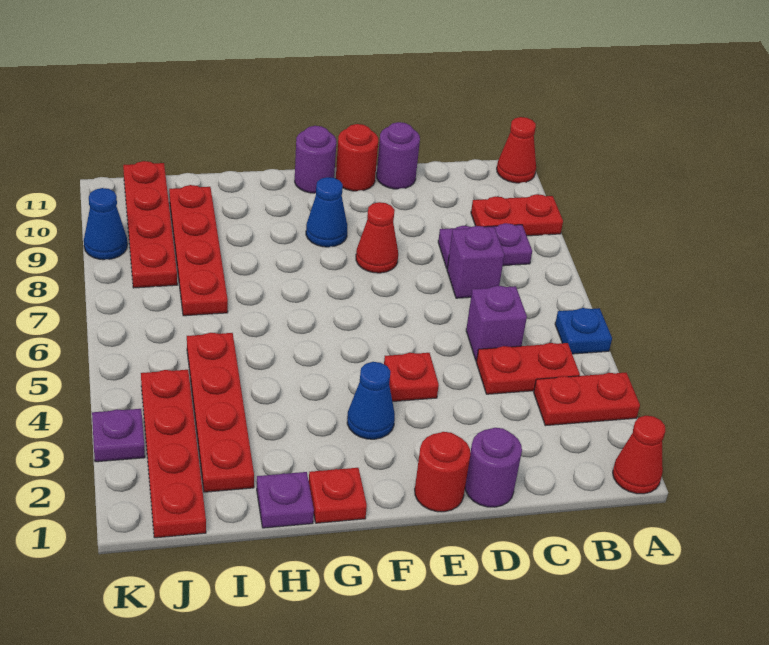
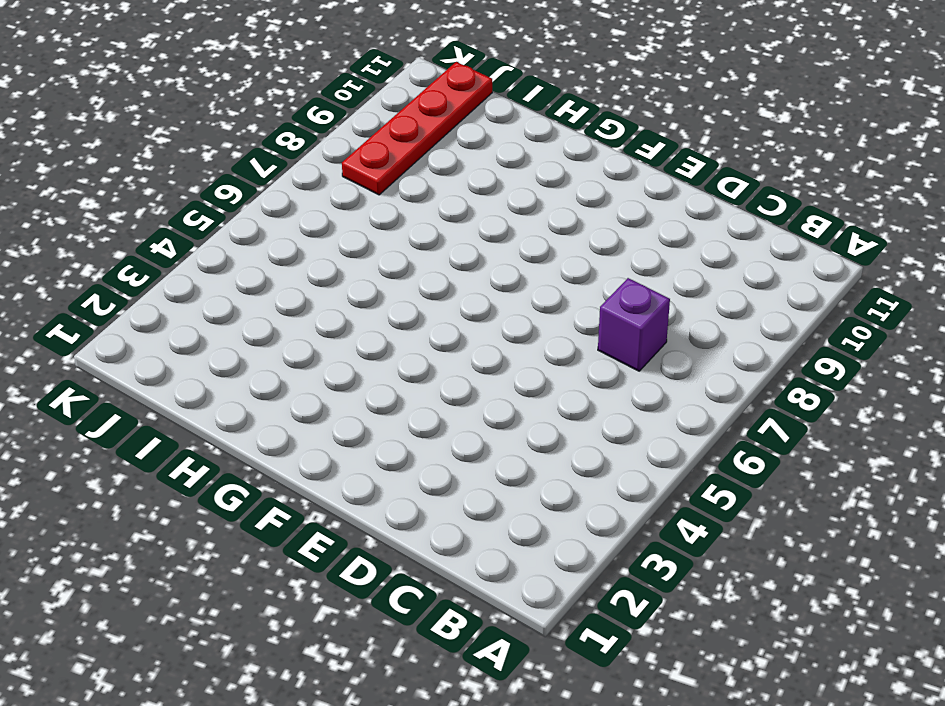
none -> red cone A1 level 1
none -> red plate A3:B3 level 1
none -> blue plate A5 level 1

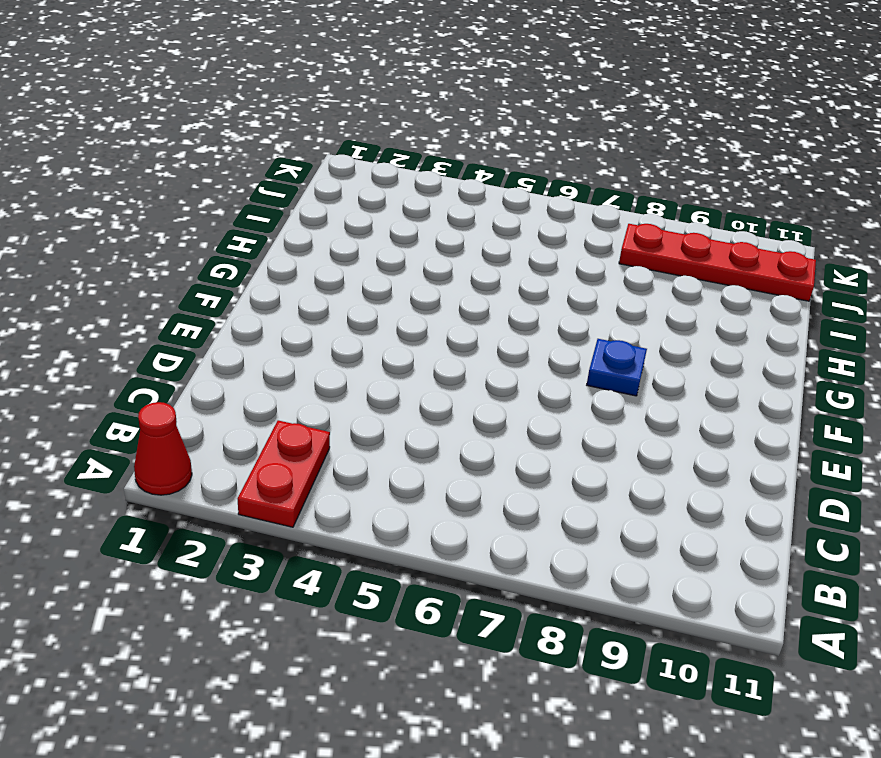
blue plate F8 level 1 -> blue plate A5 level 1
none -> red plate A9:B9 level 1
none -> red cone A11 level 1
none -> red plate B4:C4 level 1

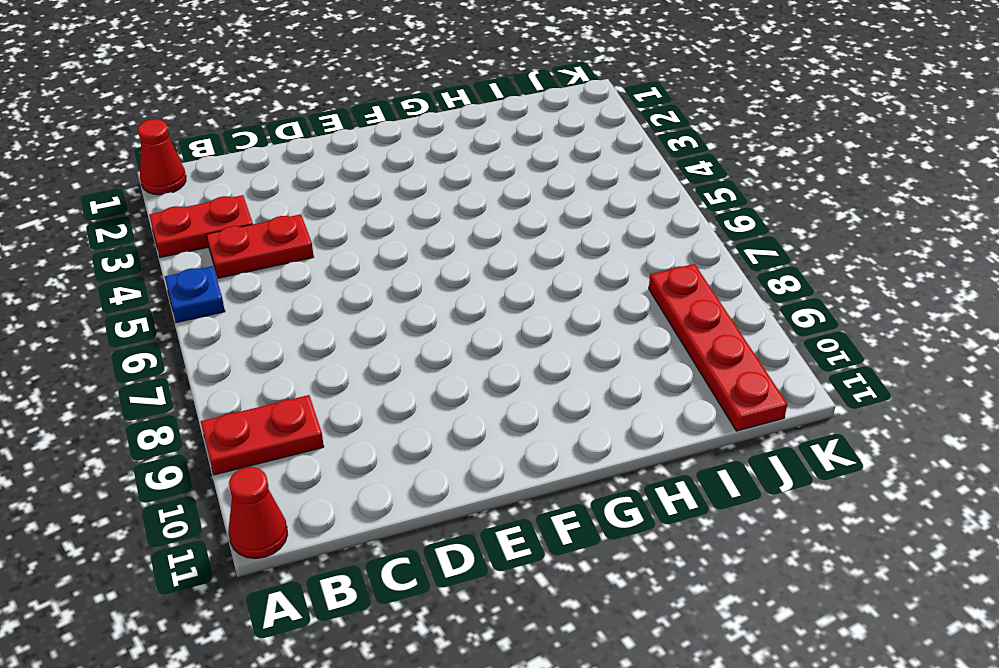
none -> purple plate B8:C8 level 1
none -> purple brick C5 level 1
none -> purple brick C7 level 1

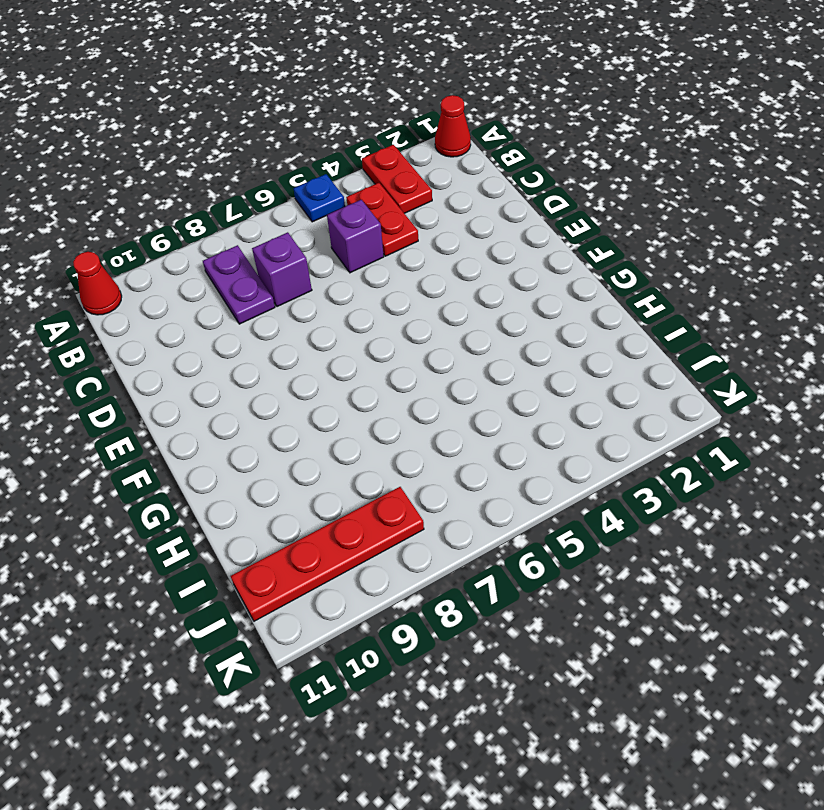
none -> red plate A9:B9 level 1
none -> purple round brick D1 level 1
none -> purple round brick D11 level 1

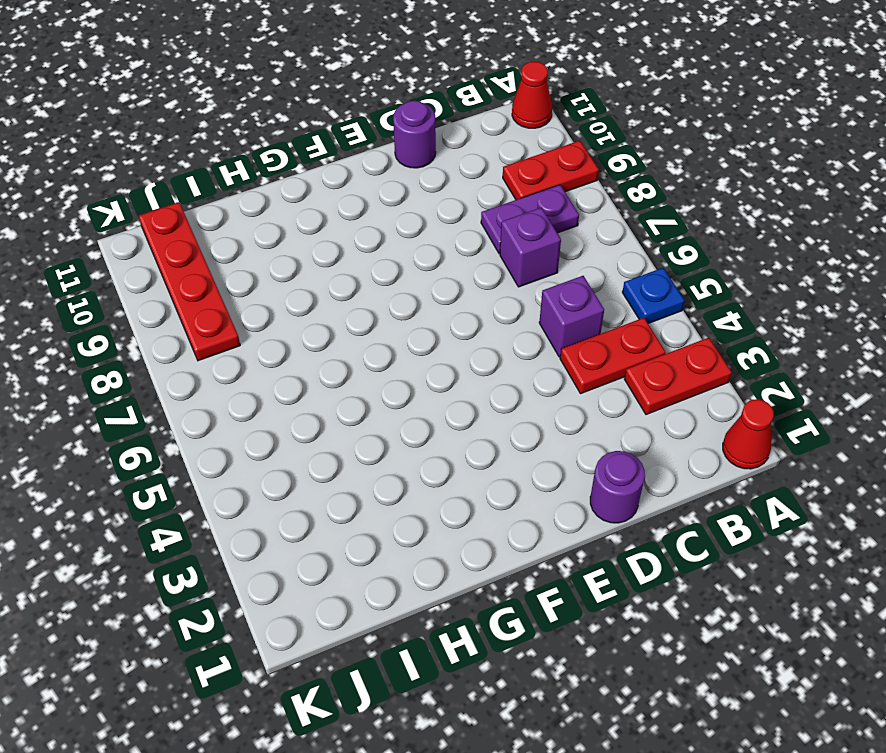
none -> red round brick E1 level 1
none -> red plate E4 level 1
none -> red cone E8 level 1

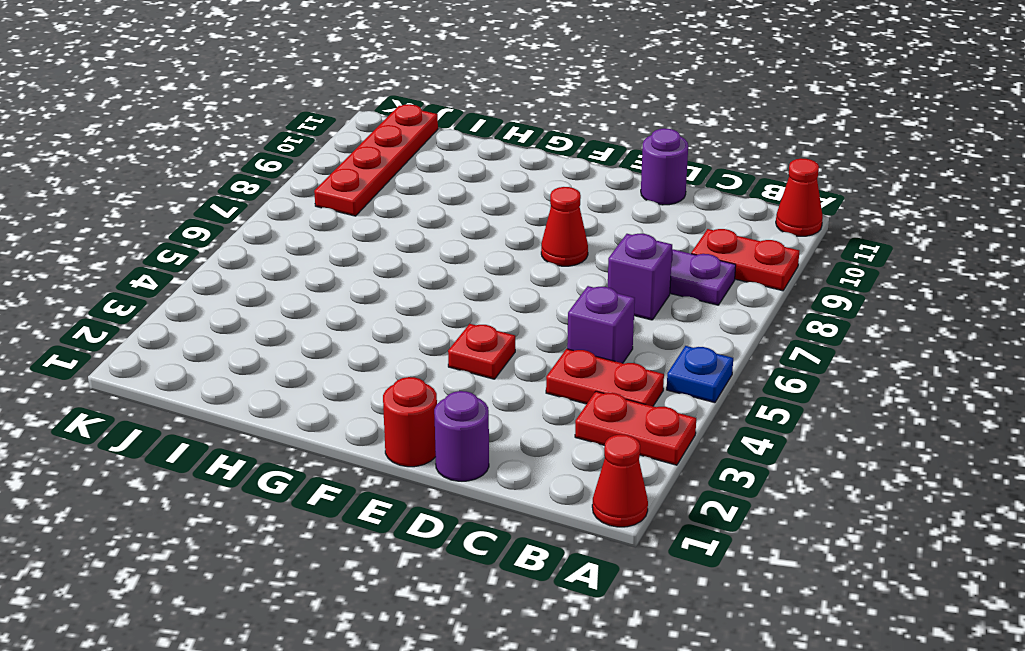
none -> red round brick E11 level 1
none -> blue cone F3 level 1
none -> blue cone F9 level 1

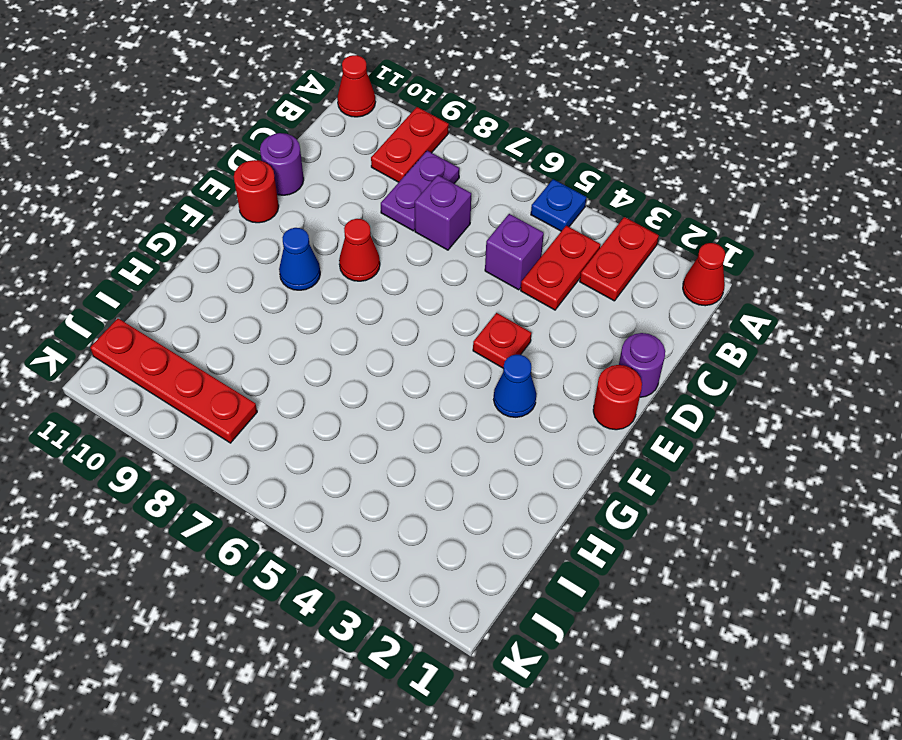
none -> purple round brick F11 level 1
none -> red plate G1 level 1
none -> purple plate H1 level 1

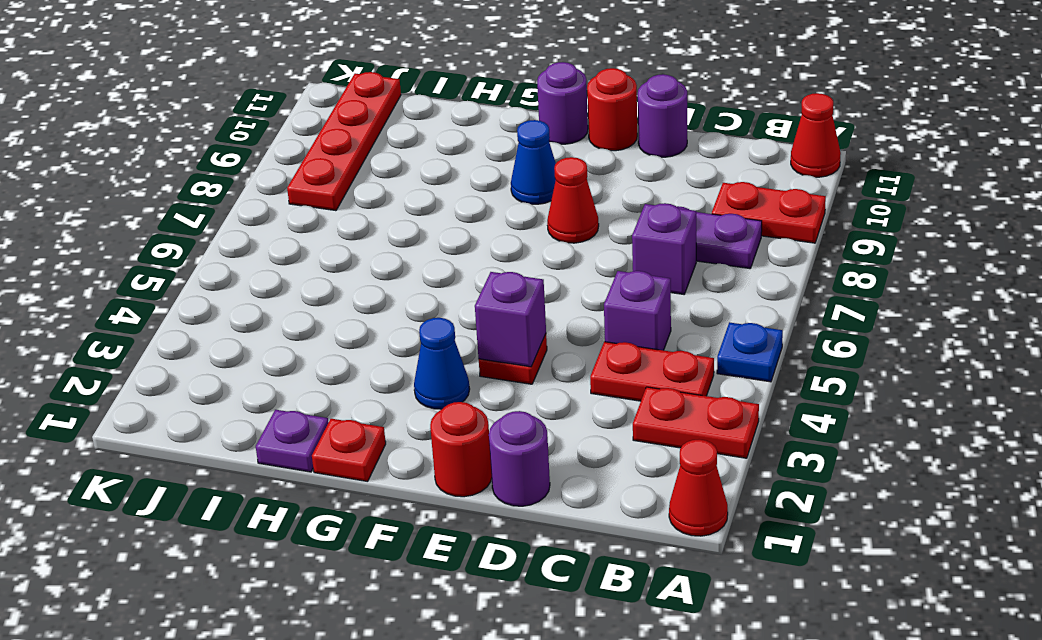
purple brick E4 level 2 -> none
none -> red plate I2:I5 level 1
none -> red plate I7:I10 level 1
none -> red plate J1:J4 level 1

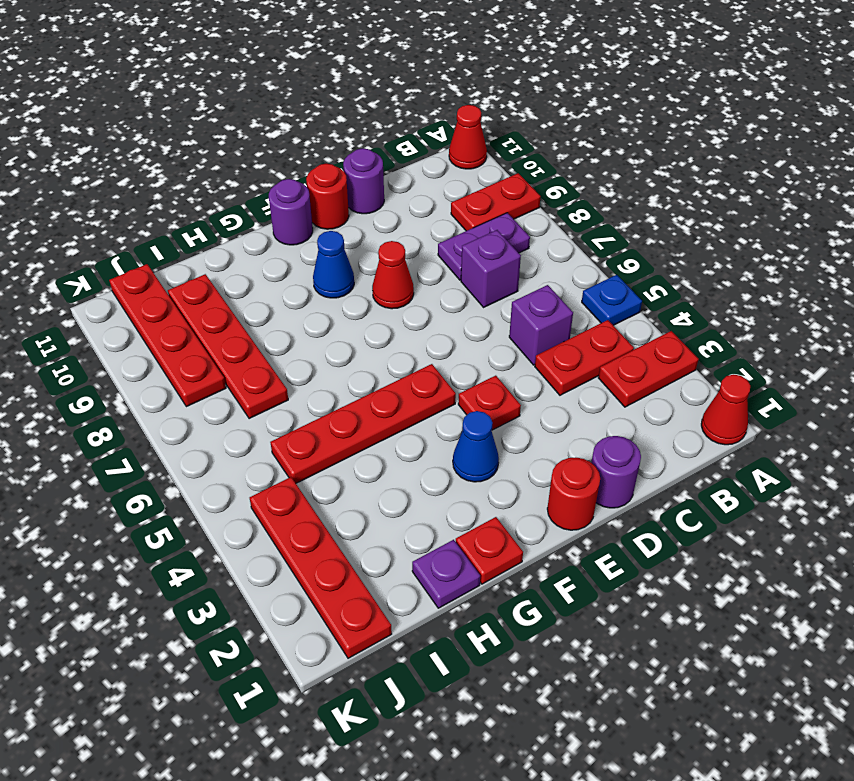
red plate F5:I5 level 1 -> red plate I2:I5 level 1
none -> purple plate K3 level 1
none -> blue cone K9 level 1

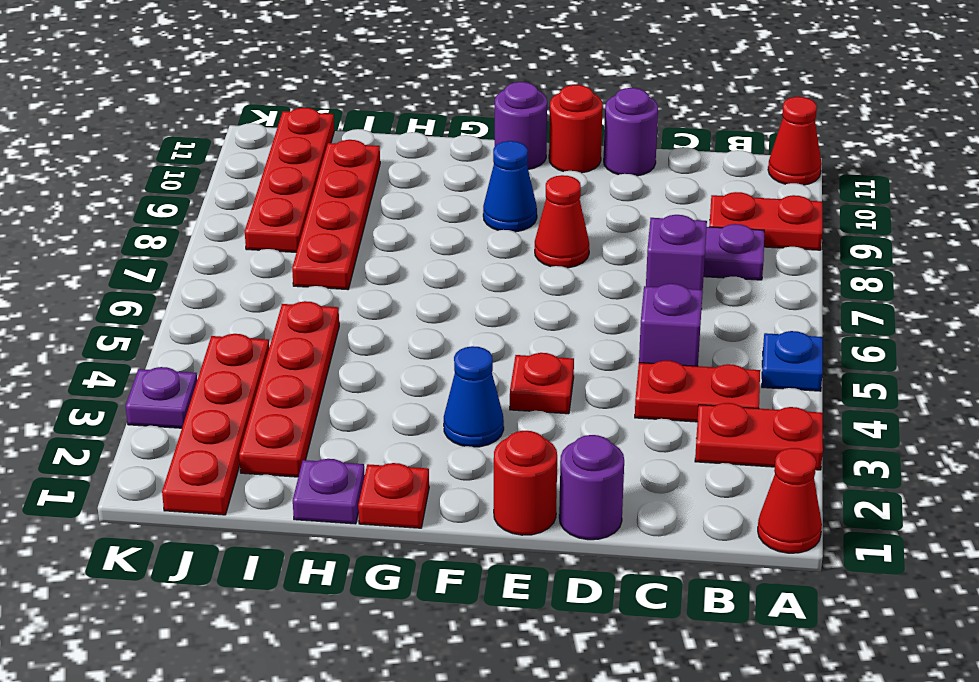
none -> blue cone K9 level 1

